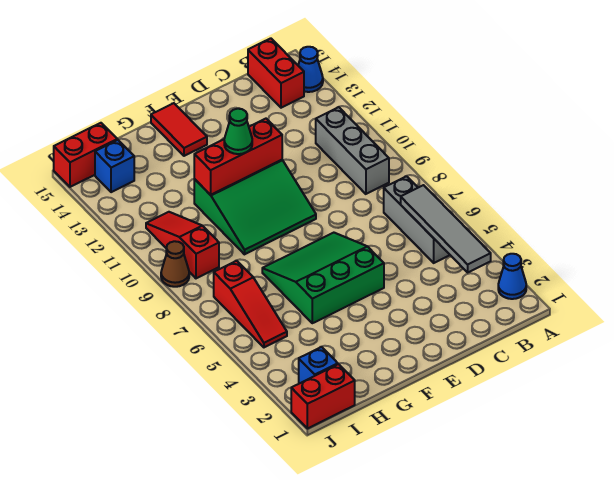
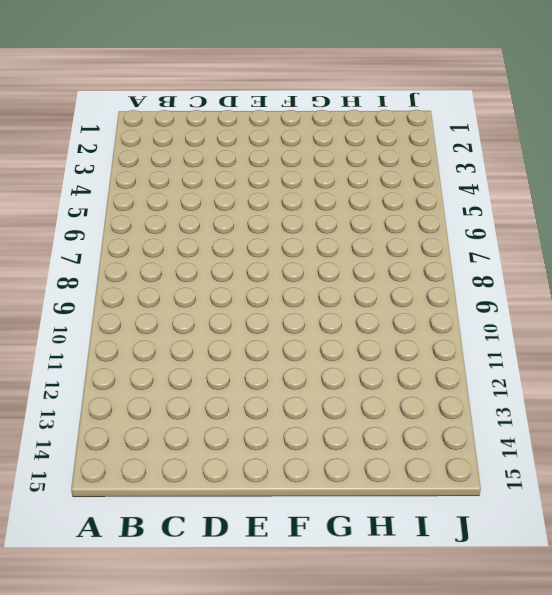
none -> blue cone A2 level 1
none -> blue cone A14 level 1
none -> grey brick B5:B7 level 1

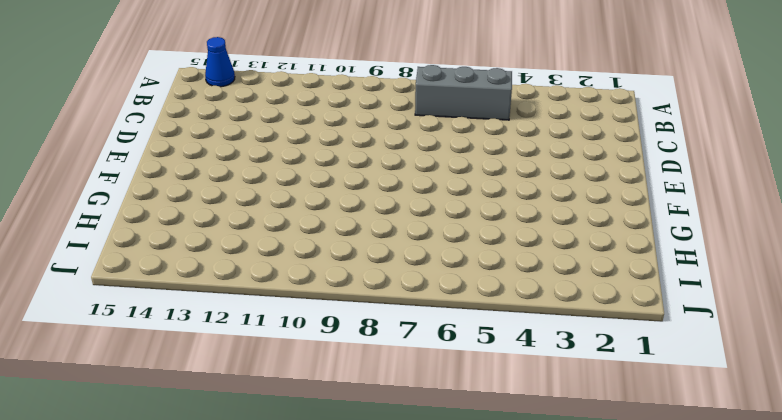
none -> blue cone A2 level 1
none -> grey brick B9:B11 level 1
none -> red brick B14:B15 level 1

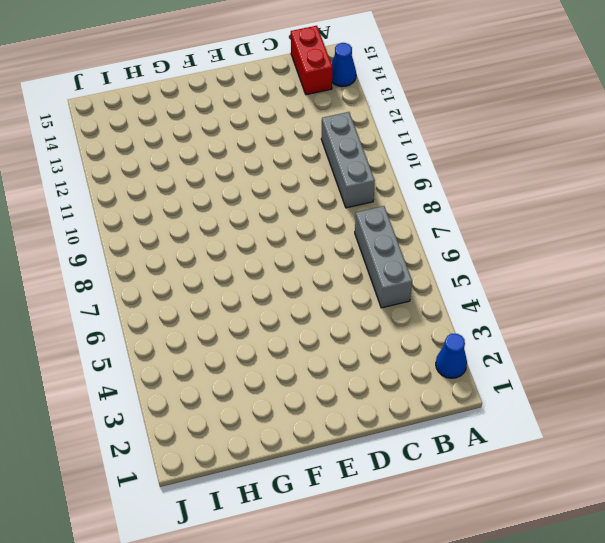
none -> green slope E5:G7 level 1 top 5
none -> green slope E9:G11 level 1 top 11
none -> red tile F14:F15 level 1

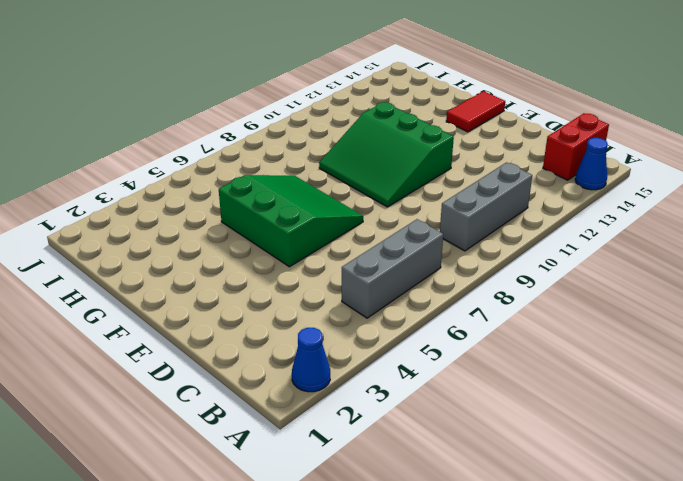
none -> red brick I1:J1 level 1
none -> blue brick I2 level 1
none -> red slope I5:I7 level 1 top 7

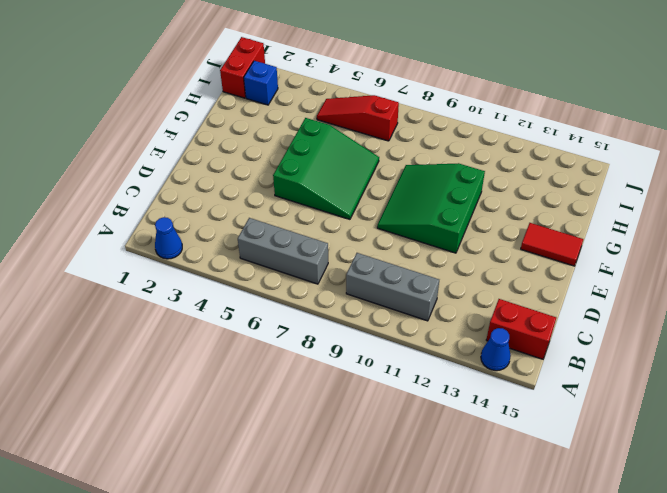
none -> red slope I9:I11 level 1 top 9
none -> blue brick I14 level 1
none -> red brick I15:J15 level 1

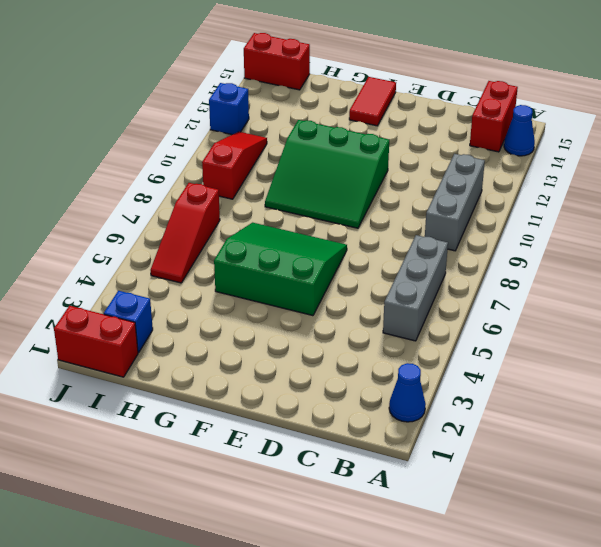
blue brick J12 level 1 -> blue brick I14 level 1
none -> brown cone J9 level 1
none -> grey tile B3:B6 level 2
none -> red brick E11:G11 level 2

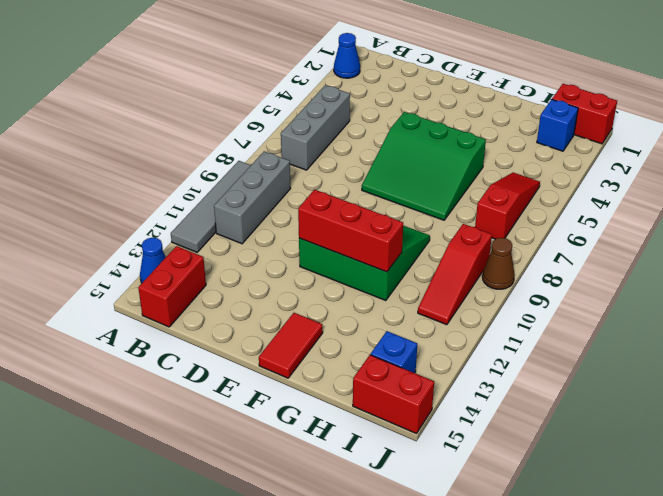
grey tile A9:A12 level 1 -> grey tile B3:B6 level 2
none -> green cone F11 level 3

